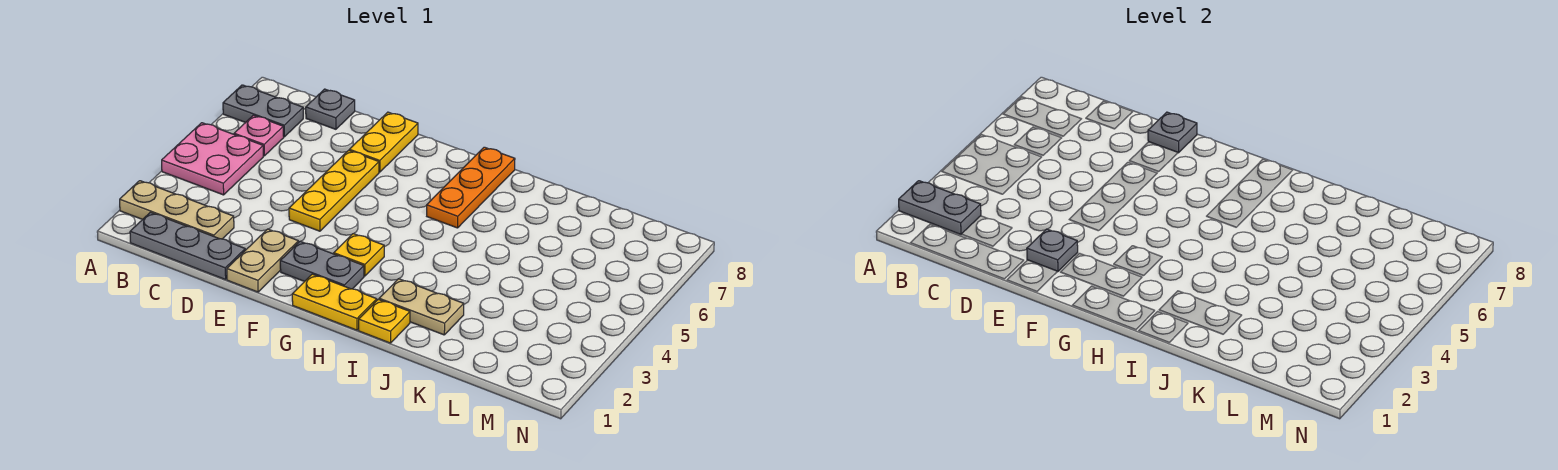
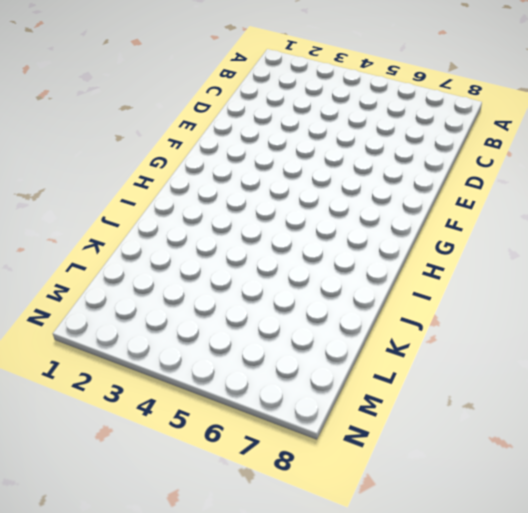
none -> tan plate A2:C2 level 1
none -> pink plate A4:B5 level 1
none -> grey plate A7:B7 level 1

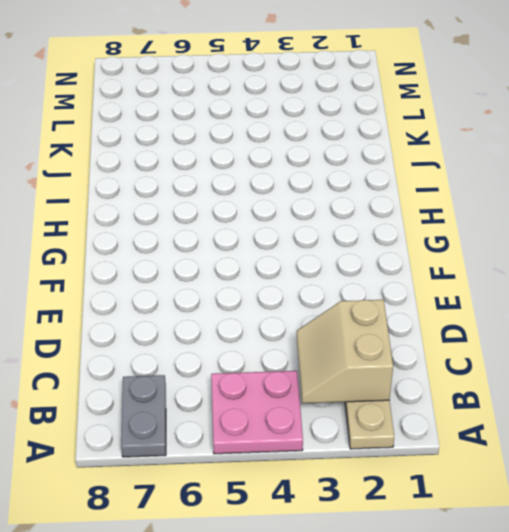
tan slope B2:C3 level 2 top 2 -> grey plate A2:B2 level 2
none -> grey plate B1:D1 level 1
none -> pink plate B6 level 1
none -> grey plate C8 level 1

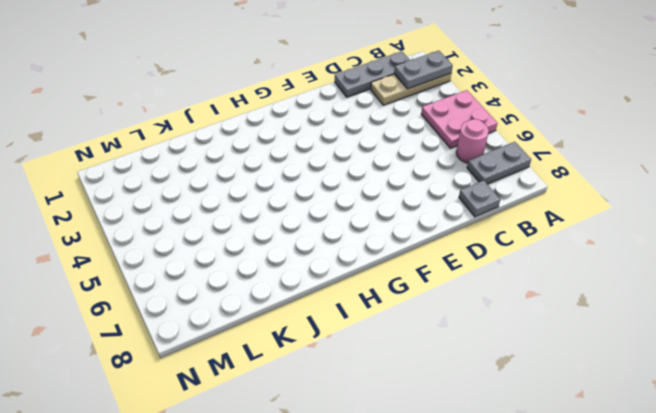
pink round brick B6 level 1 -> pink plate B6 level 1
none -> tan plate E1:E2 level 1
none -> yellow plate E4:E6 level 1
none -> yellow plate E7:E8 level 1

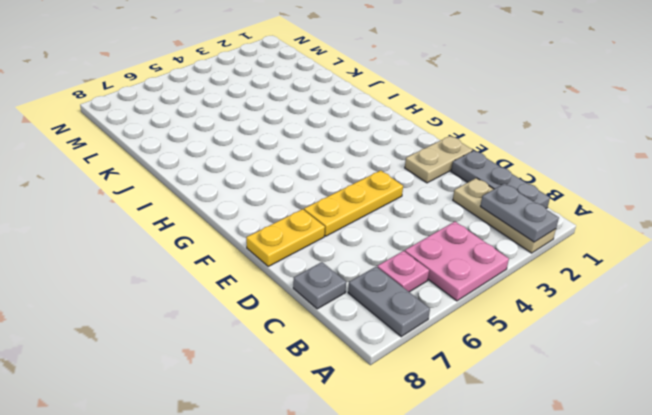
none -> grey plate F2:G2 level 1
none -> yellow plate G1:H1 level 1
none -> yellow plate G3 level 1

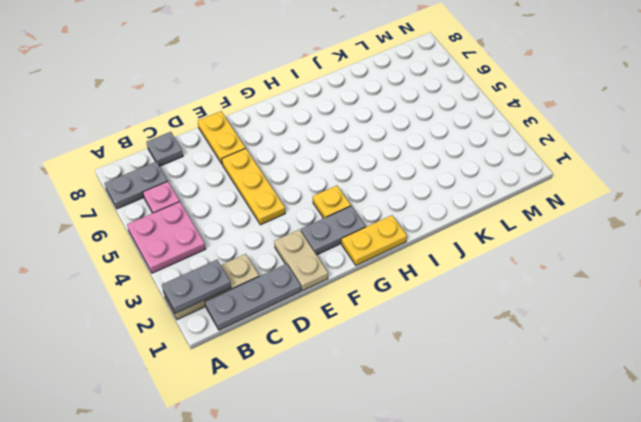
none -> orange plate H6:H8 level 1
none -> yellow plate I1 level 1
none -> tan plate I2:J2 level 1

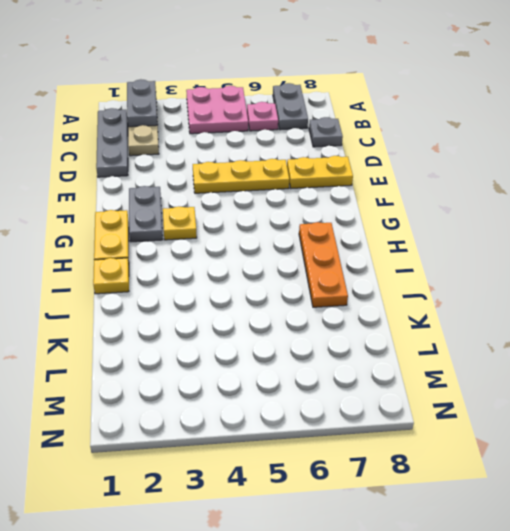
orange plate H7:J7 level 1 -> orange plate H6:H8 level 1
none -> tan plate E1:E2 level 1
none -> tan plate I2:J2 level 1
none -> grey plate E2 level 2

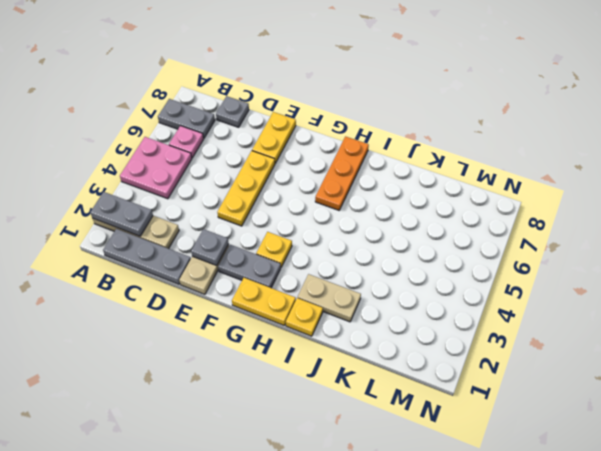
none -> grey plate E8 level 2

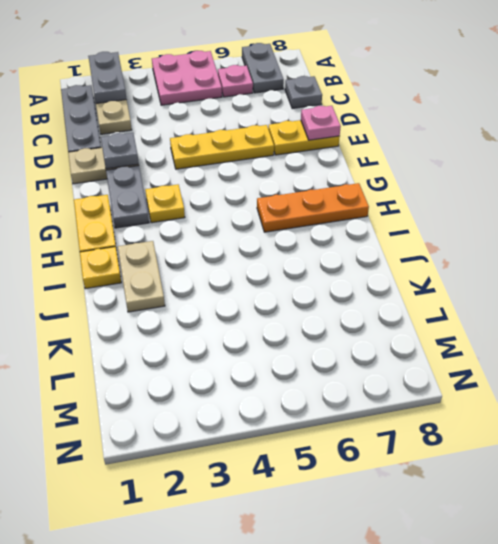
pink plate E8 level 2 -> grey plate E8 level 2

